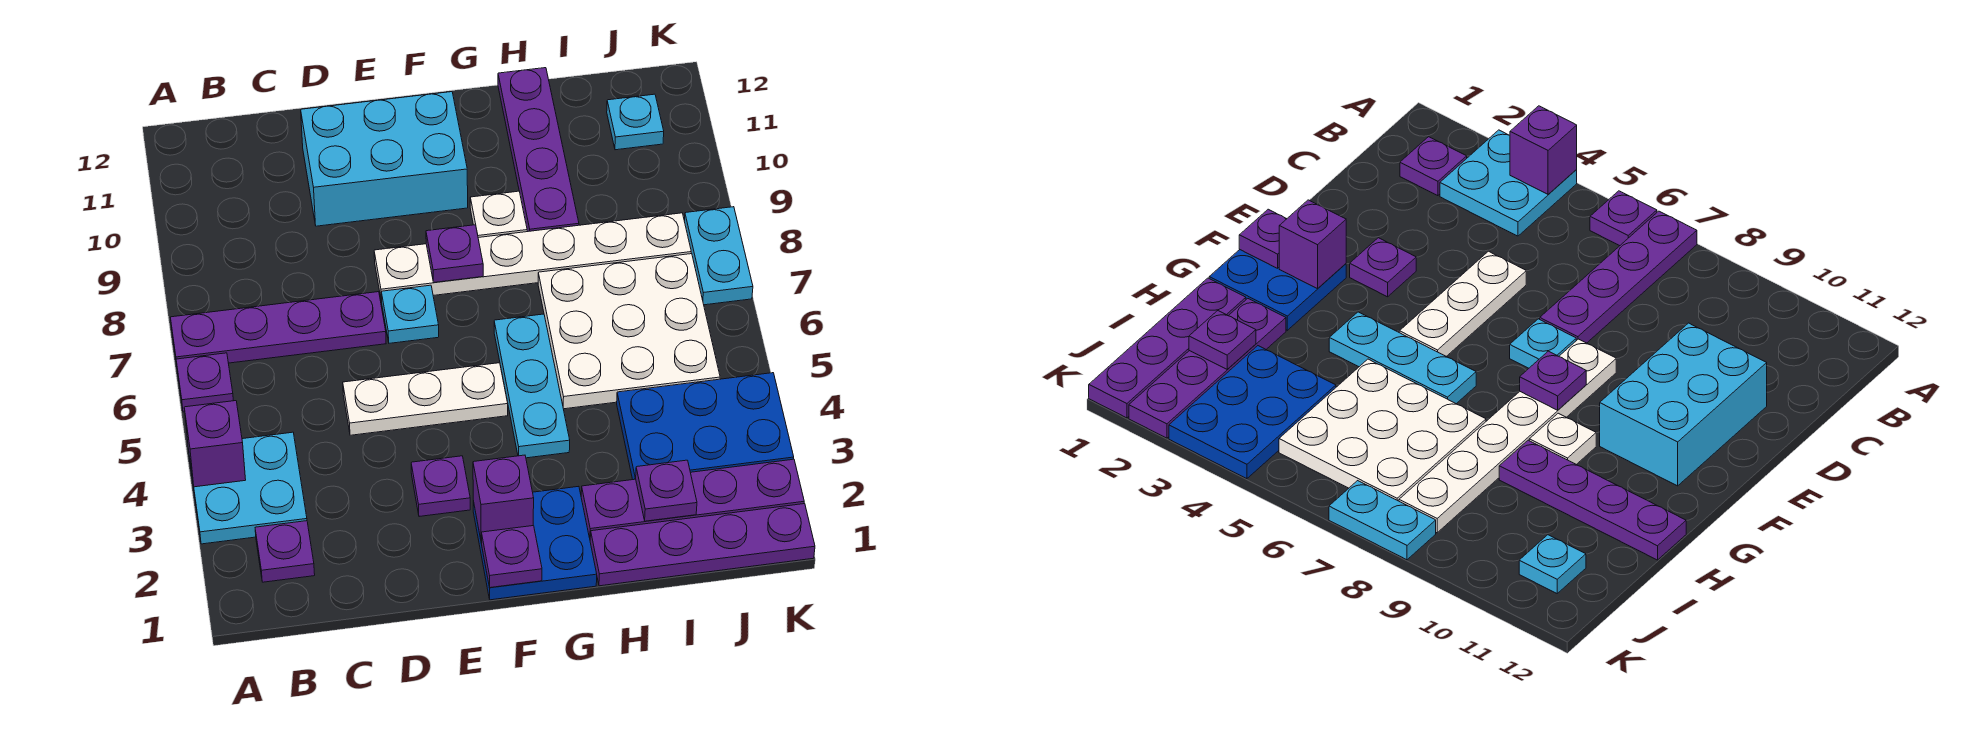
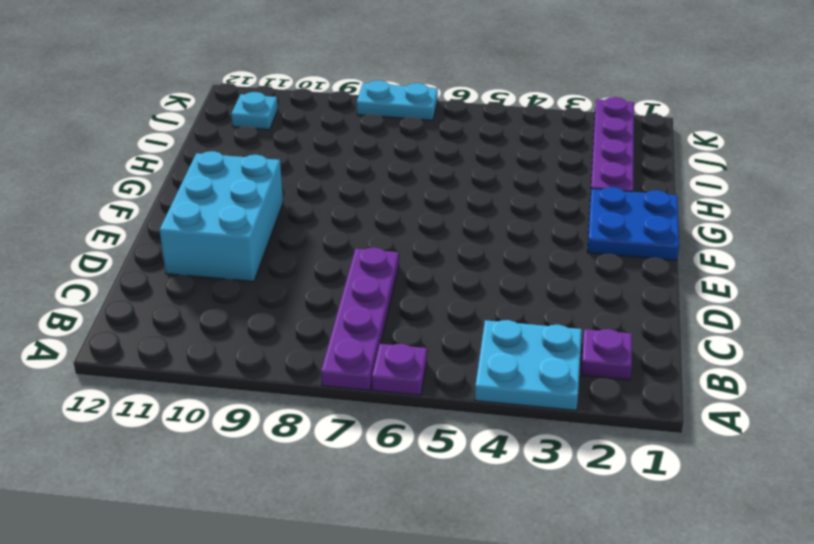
none -> white plate D5:F5 level 1
none -> purple plate E3 level 1
none -> cyan plate E7 level 1

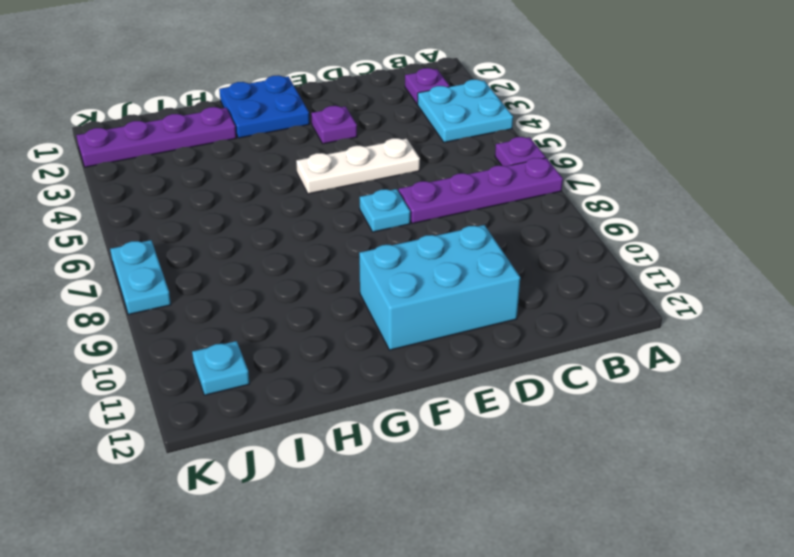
none -> white plate E8:J8 level 1
none -> cyan plate G4:G6 level 1
none -> white plate G9 level 1

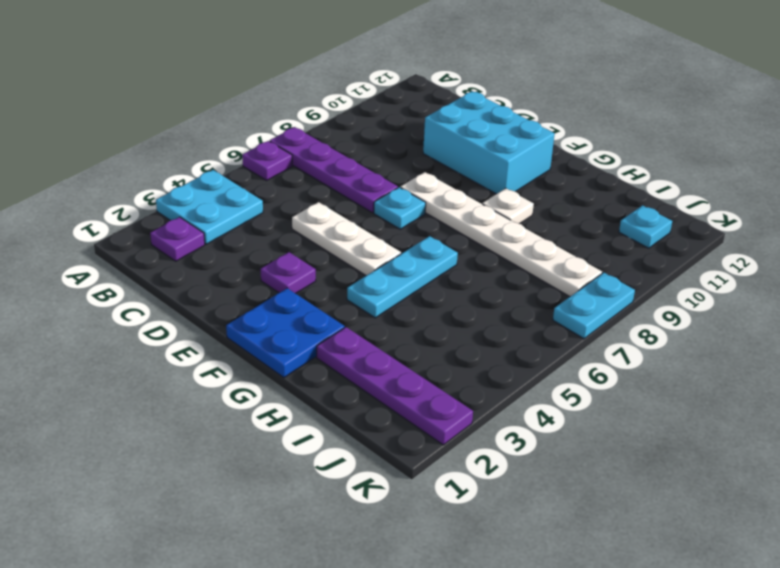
none -> purple plate H1:K1 level 1
none -> white plate H5:J7 level 1
none -> purple plate H9:H12 level 1

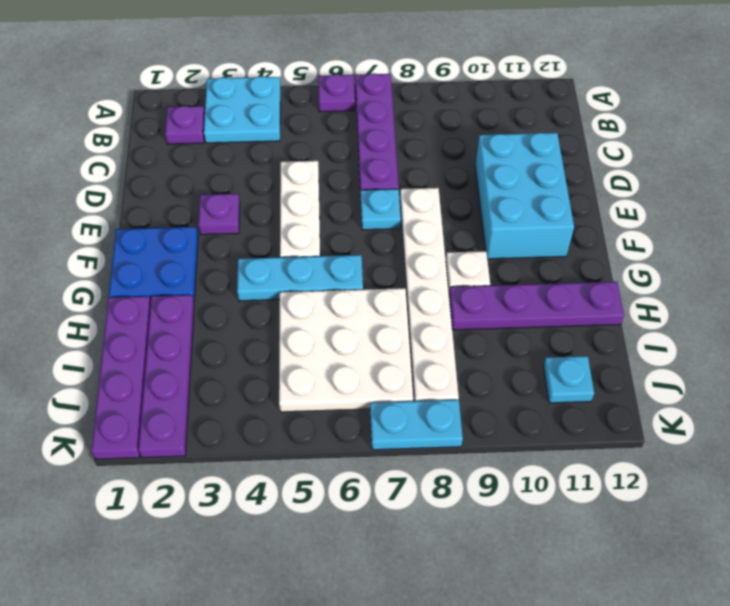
none -> blue plate I3:K4 level 1
none -> purple brick A4 level 2
none -> purple plate F1 level 2

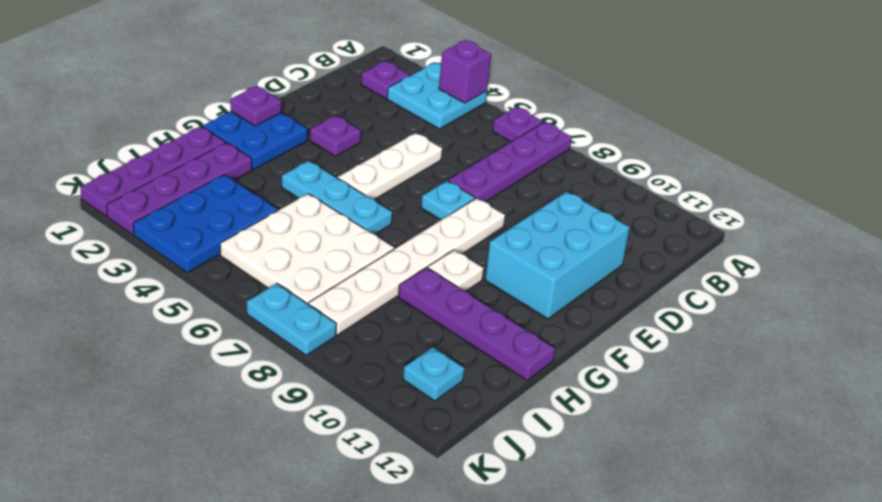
none -> purple brick F2 level 2
none -> purple plate F8 level 2
none -> purple plate I2 level 2

